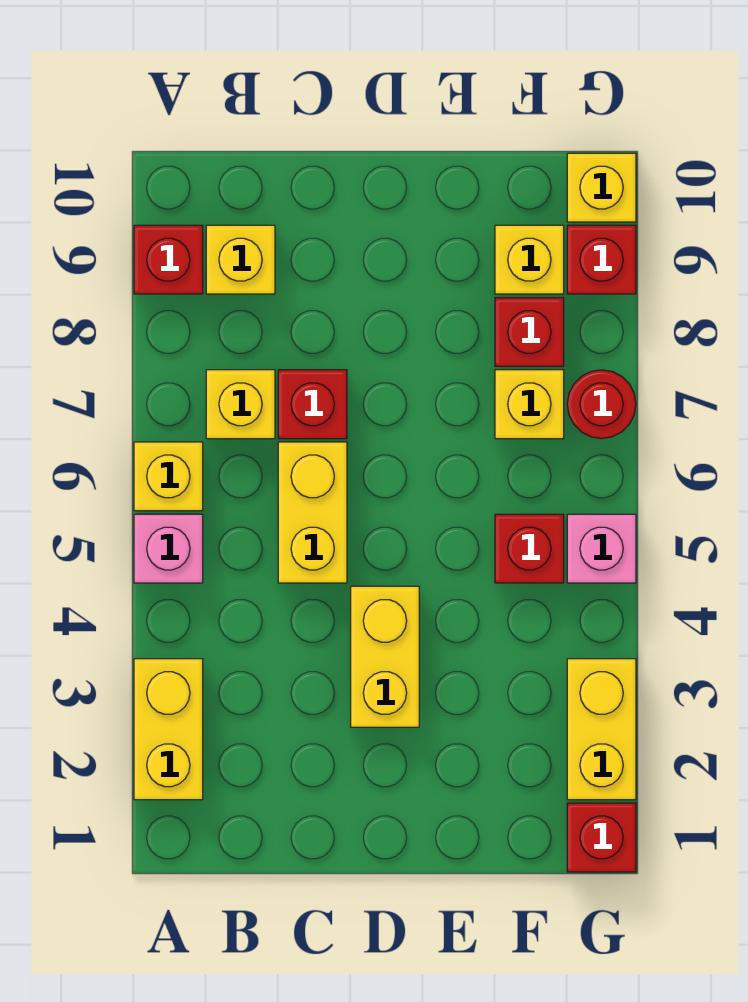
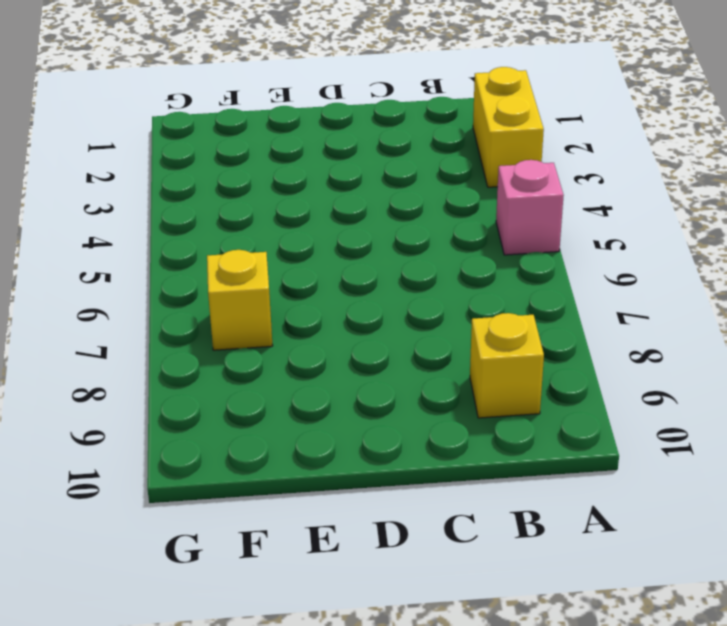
none -> yellow brick A6 level 1
none -> red brick A9 level 1
none -> yellow brick B7 level 1

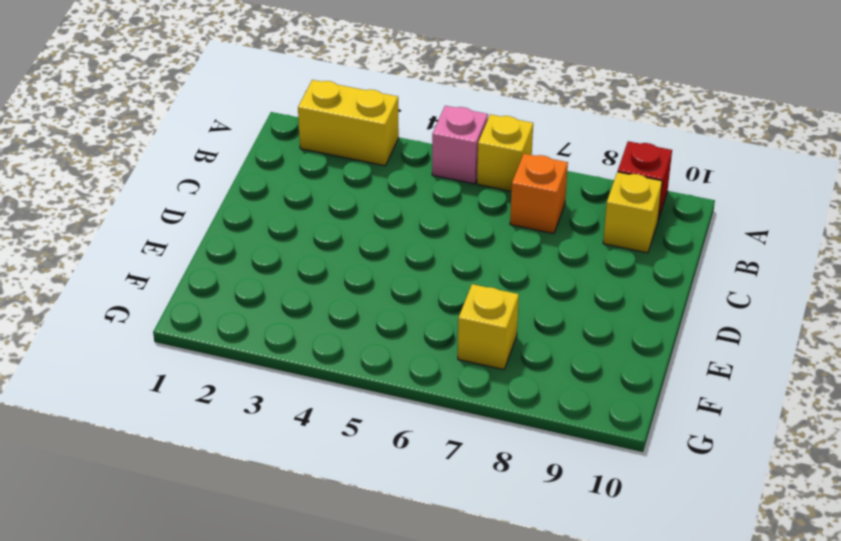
orange brick B7 level 1 -> yellow brick B7 level 1
none -> yellow brick C5:C6 level 1
none -> red brick C7 level 1
none -> yellow brick D3:D4 level 1

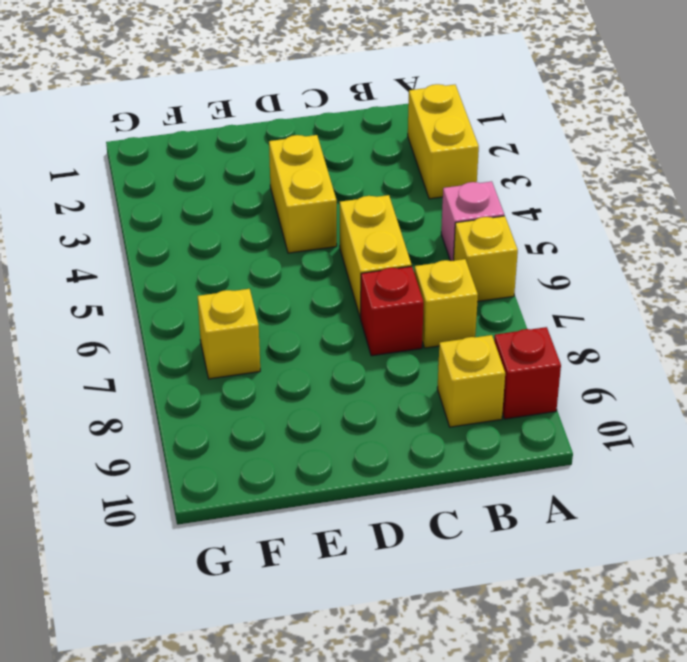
none -> red brick F5 level 1
none -> red brick F8 level 1
none -> yellow brick F9 level 1

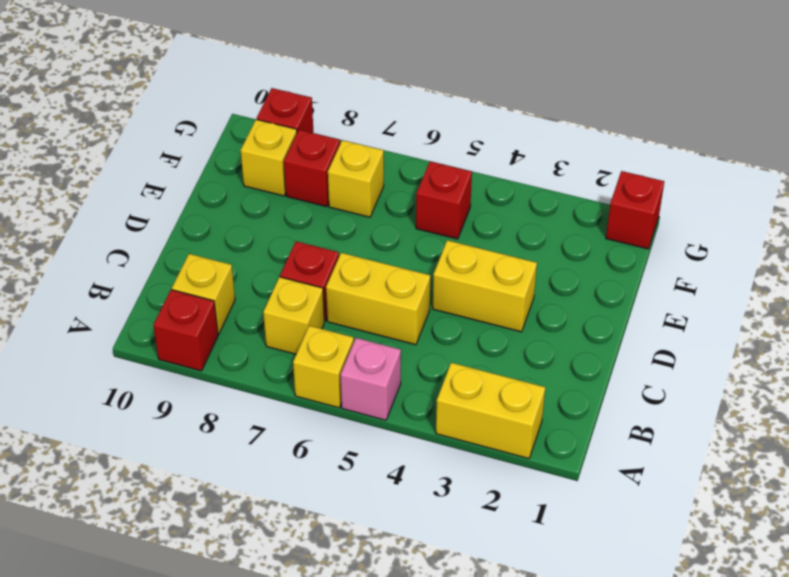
none -> yellow brick G2:G3 level 1
none -> pink brick G5 level 1
none -> red round brick G7 level 1

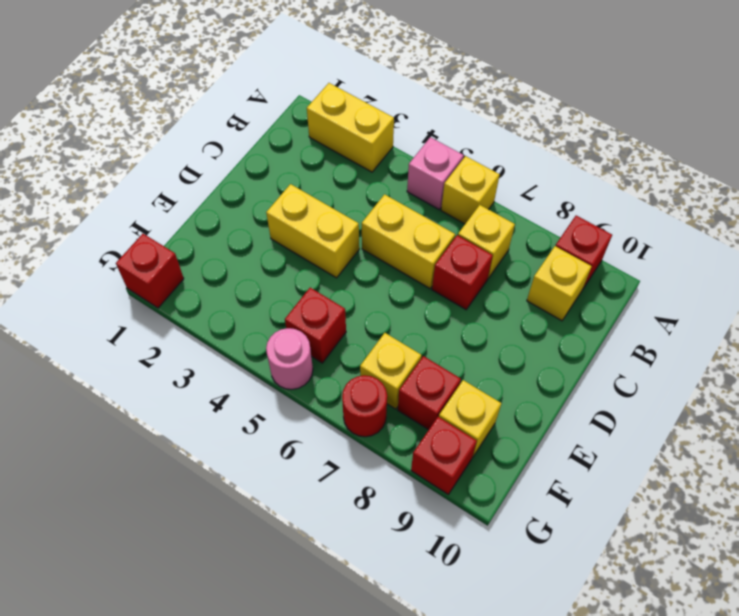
pink round brick G5 level 1 -> pink brick G5 level 1
none -> yellow brick G2:G3 level 1
none -> yellow brick G10 level 1

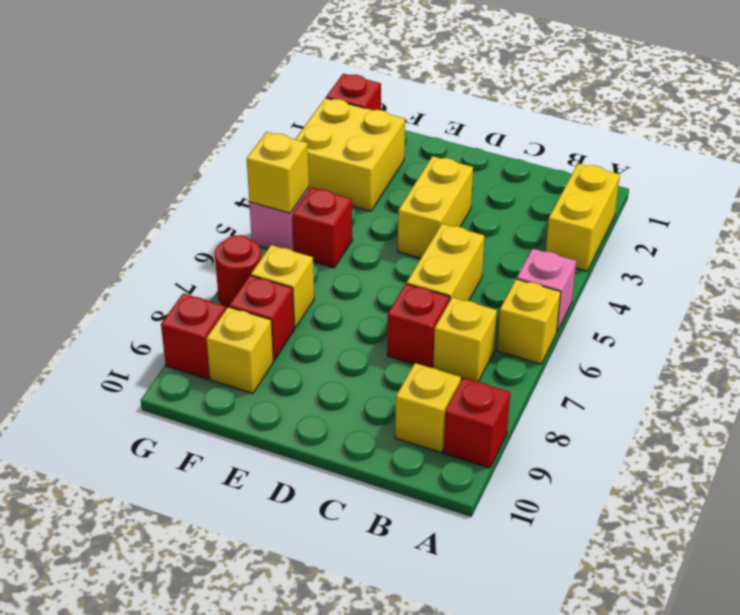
yellow brick F2:G3 level 1 -> yellow brick G2:G3 level 1
yellow brick G5 level 2 -> yellow brick G10 level 1

